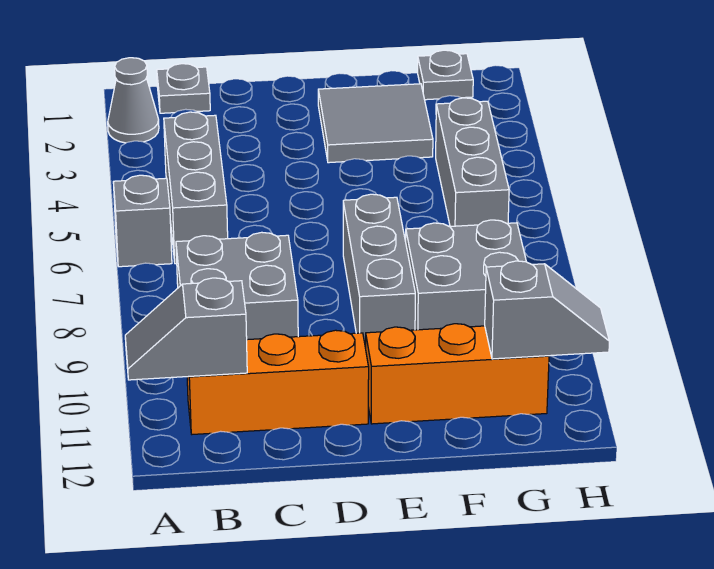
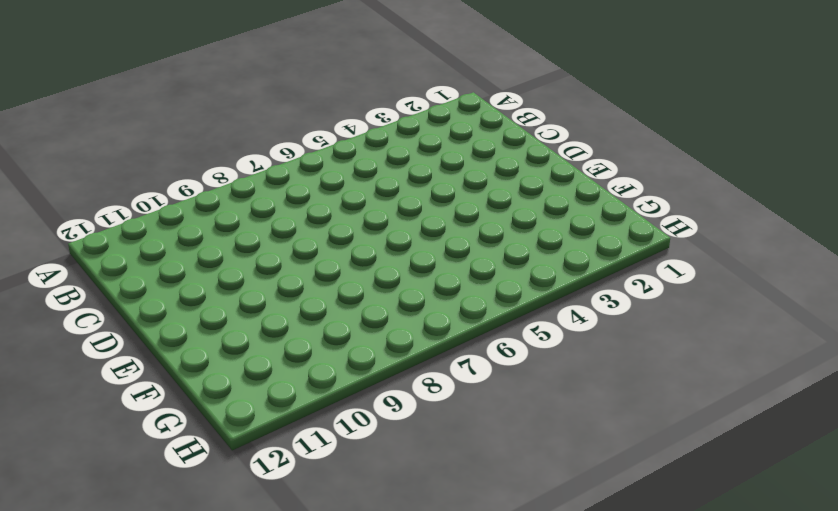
none -> grey cone A2 level 1
none -> grey brick A6 level 1
none -> grey plate B1 level 1

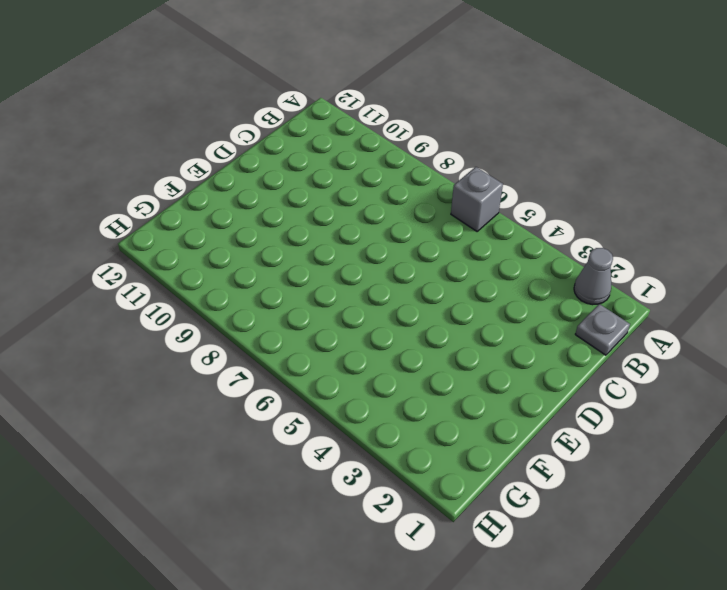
none -> grey brick B4:B6 level 1
none -> grey brick B8:C9 level 1
none -> orange brick B11:D11 level 1

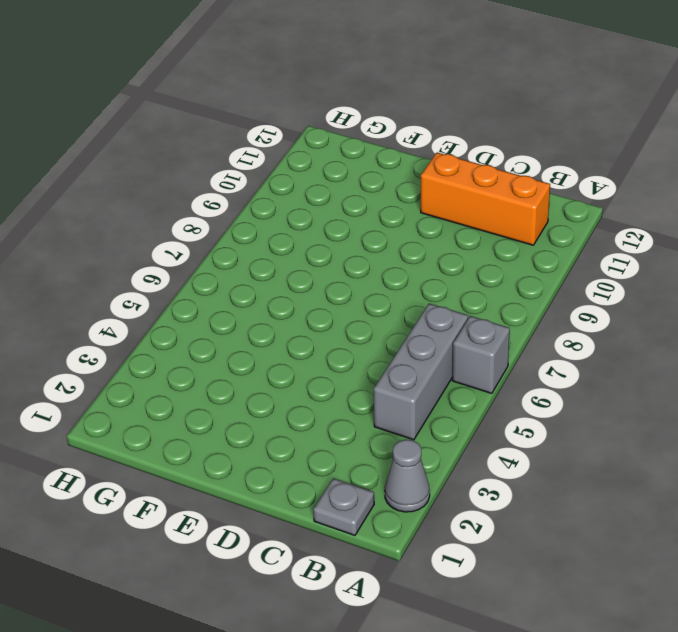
none -> grey brick B8:C9 level 1
none -> grey tile E2:F3 level 1
none -> grey brick E7:E9 level 1

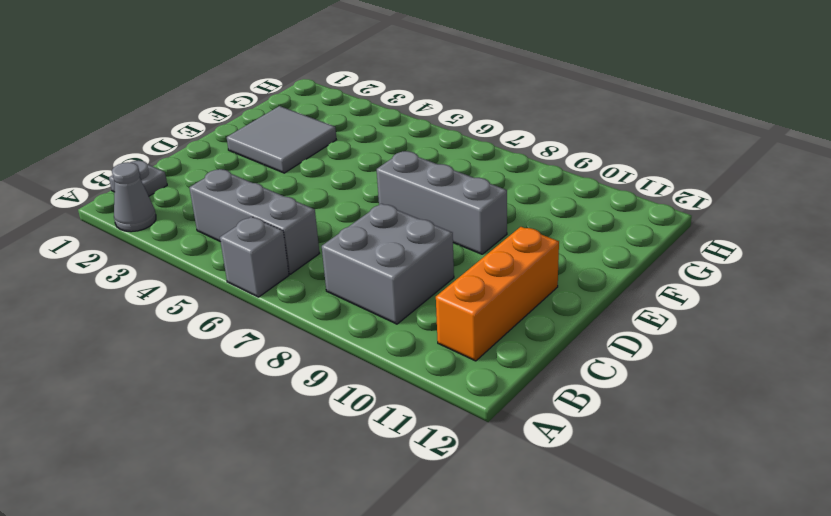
none -> orange brick E11:G11 level 1
none -> grey brick F8:G9 level 1
none -> grey plate G1 level 1

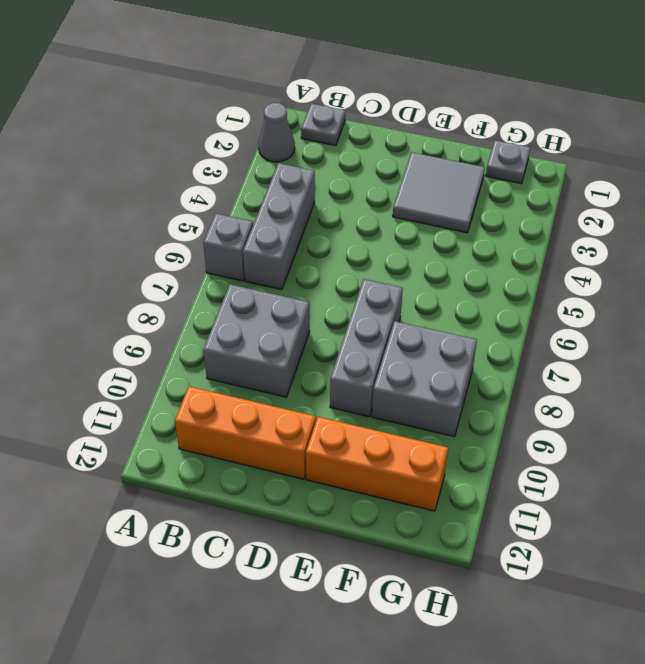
none -> grey brick G4:G6 level 1
none -> grey slope A11:B11 level 2 top B
none -> grey slope G11:H11 level 2 top G

